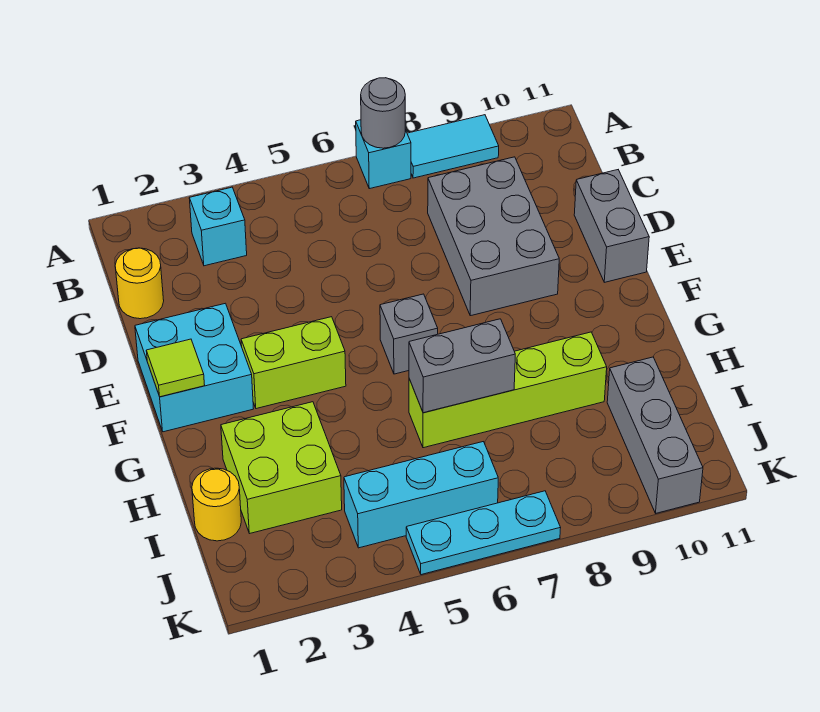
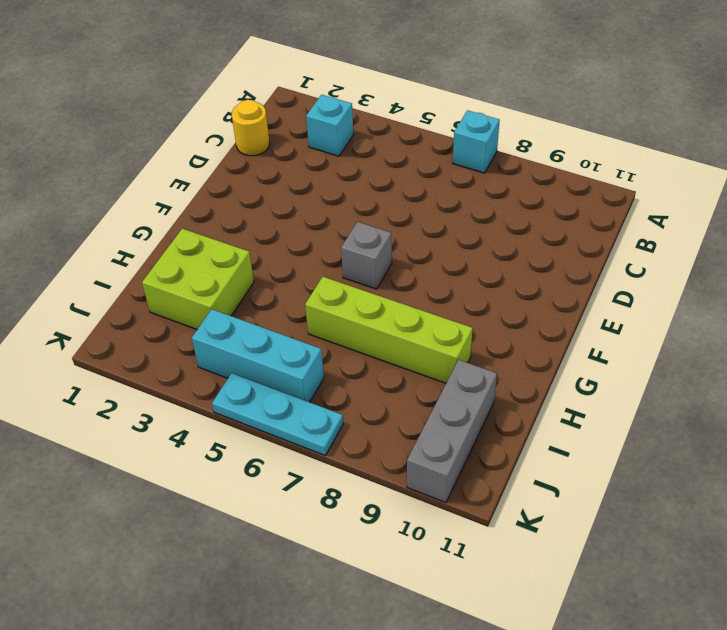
none -> cyan tile A8:A9 level 1
none -> grey brick C8:E9 level 1
none -> grey brick D11:E11 level 1

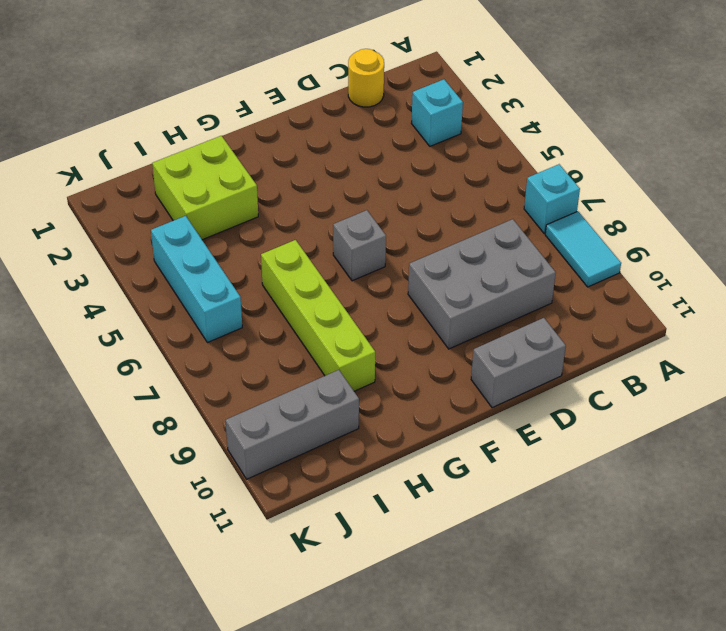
none -> cyan brick E1:F2 level 1
none -> lime brick F3:F4 level 1
none -> yellow round brick I1 level 1

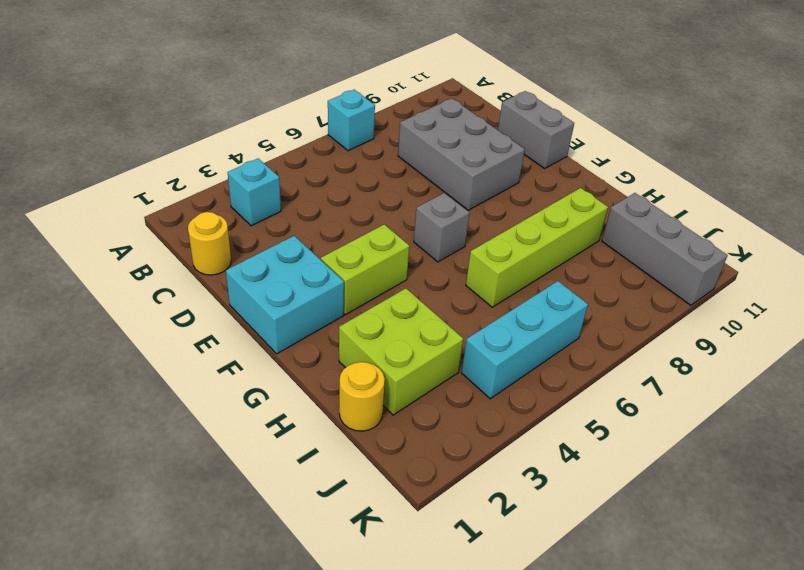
none -> cyan tile A8:A9 level 1
none -> cyan plate K5:K7 level 1
none -> grey round brick A7 level 2

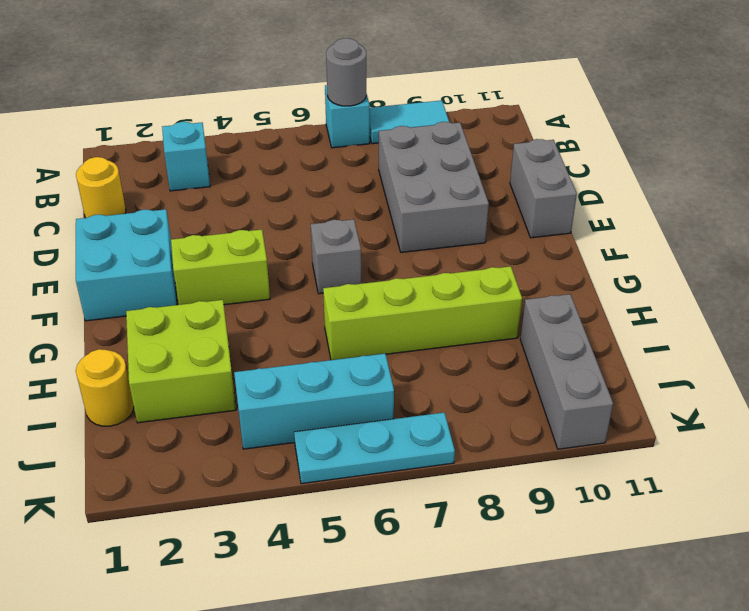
none -> lime tile F1 level 2
none -> grey brick H6:H7 level 2

